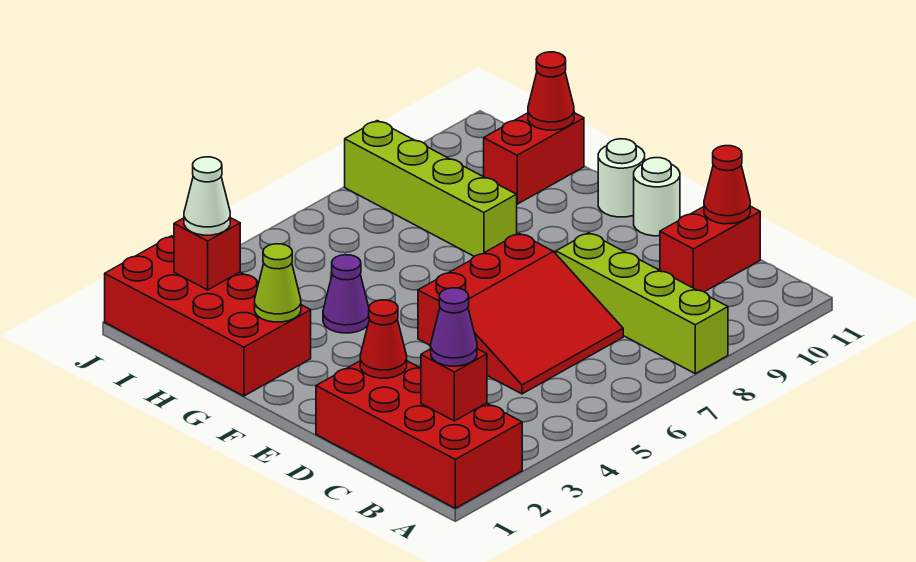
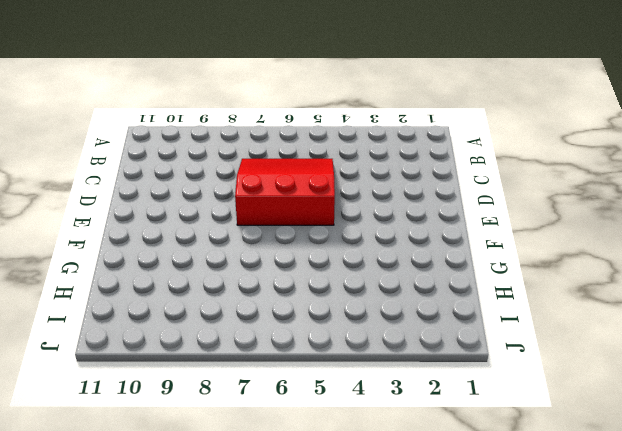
none -> red brick A1:D2 level 1
none -> lime brick A8:D8 level 1
none -> red brick C10:C11 level 1

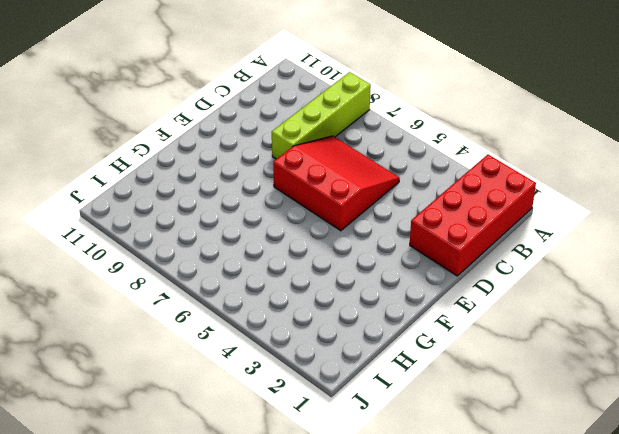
none -> red brick C10:C11 level 1
none -> white round brick E11 level 1
none -> white round brick F11 level 1

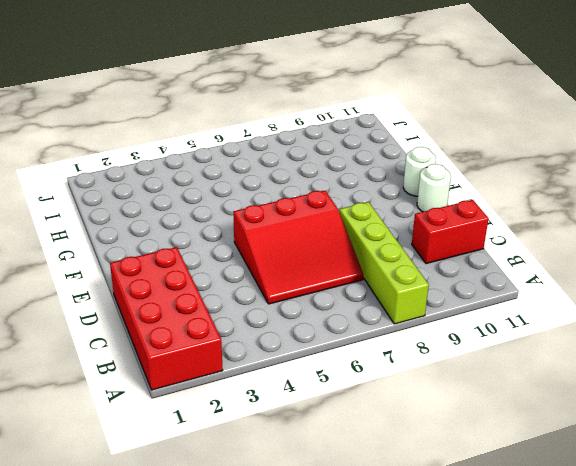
none -> red brick G1:J2 level 1
none -> purple cone G4 level 1
none -> lime brick G8:J8 level 1

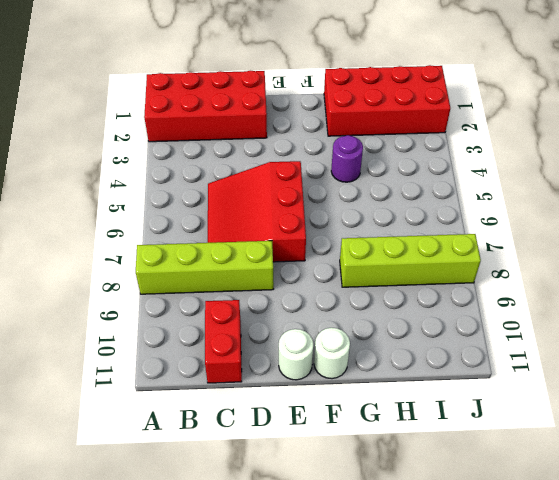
purple round brick G4 level 1 -> purple cone G4 level 1
none -> red brick H10:H11 level 1
none -> red brick B2 level 2
none -> red cone C11 level 2

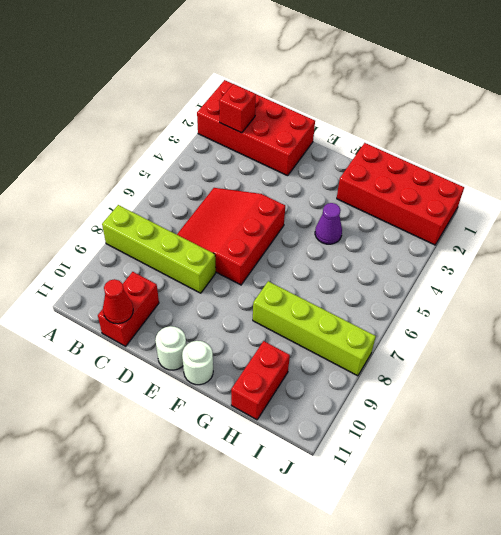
none -> red cone D2 level 2
none -> lime cone G2 level 2
none -> red cone H11 level 2

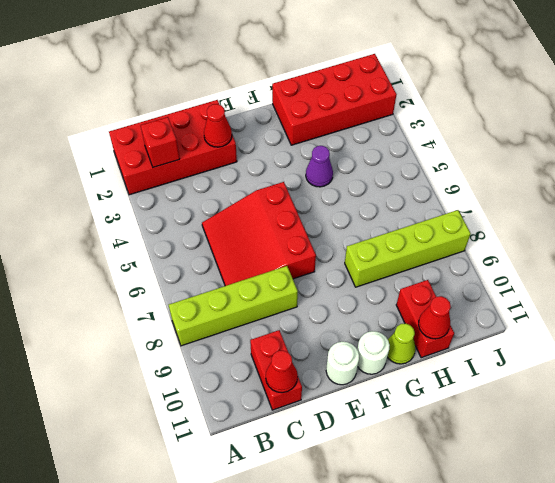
lime cone G11 level 1 -> lime cone G2 level 2
none -> red brick I2 level 2
none -> purple cone B2 level 3
none -> white cone I2 level 3

